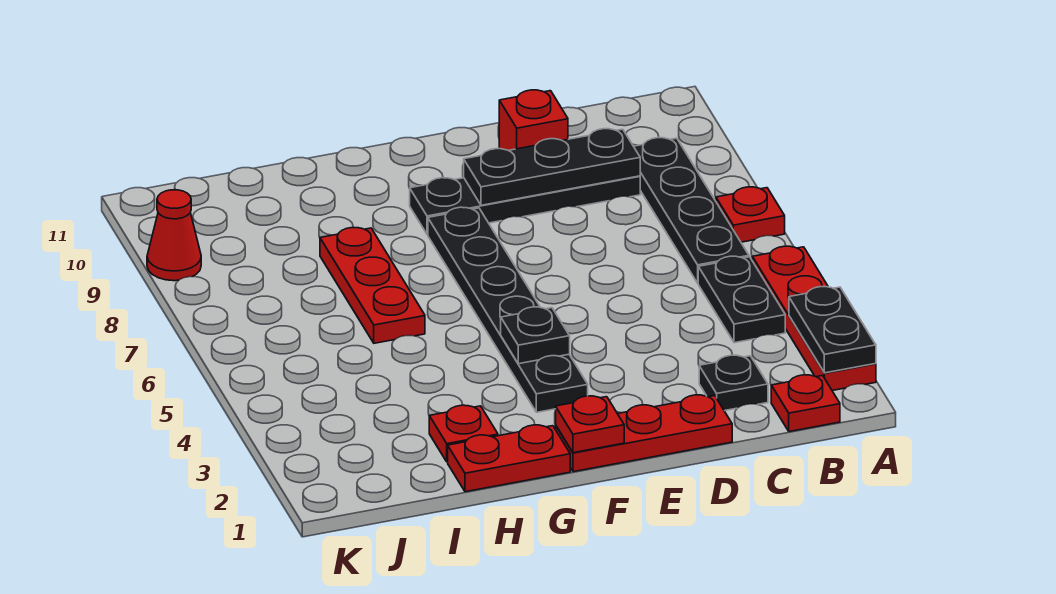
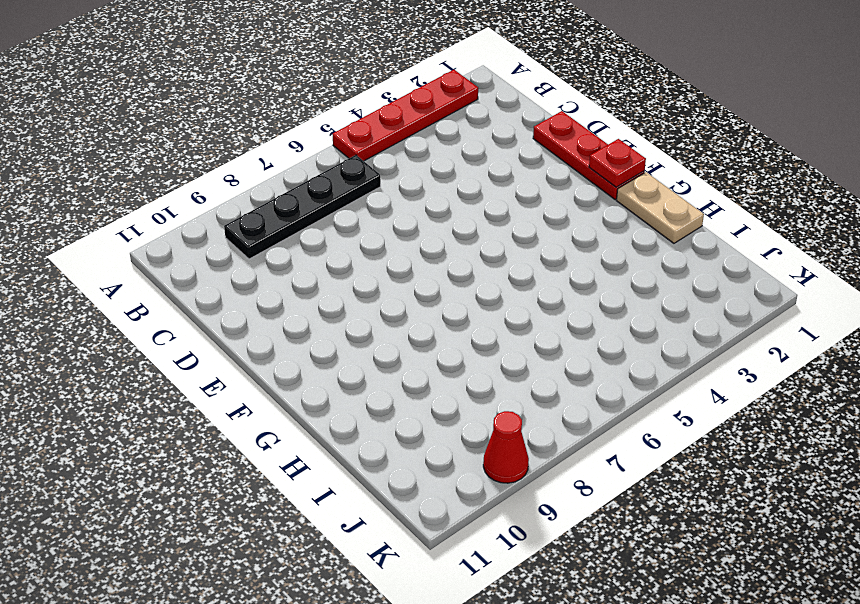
tan plate G1:H1 level 1 -> red plate G1:H1 level 1
none -> red plate A7 level 1
none -> red plate B1 level 1
none -> black plate B4:B5 level 1

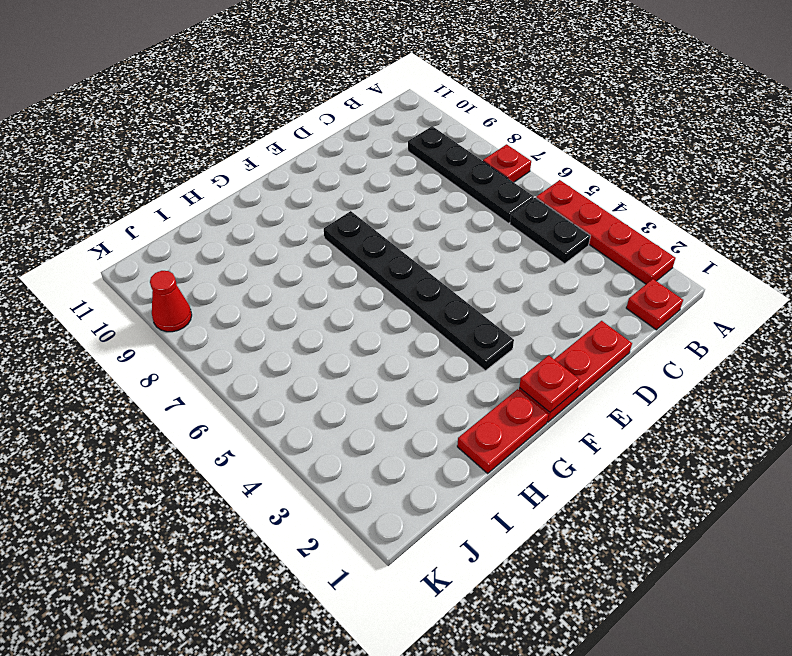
none -> black plate C2 level 1
none -> black plate C9:F9 level 1
none -> red brick D10 level 1

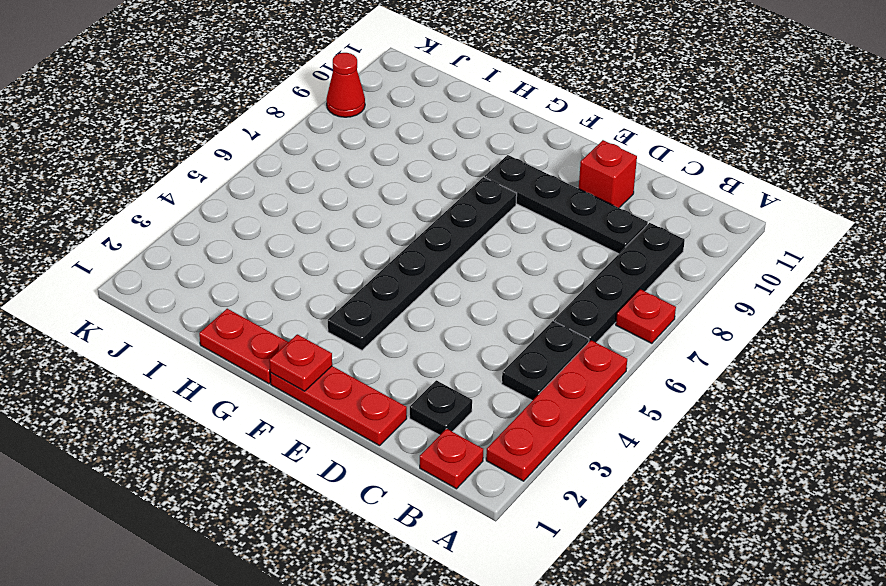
none -> red plate H2 level 1
none -> red plate H6:H8 level 1
none -> black plate A2:A3 level 2

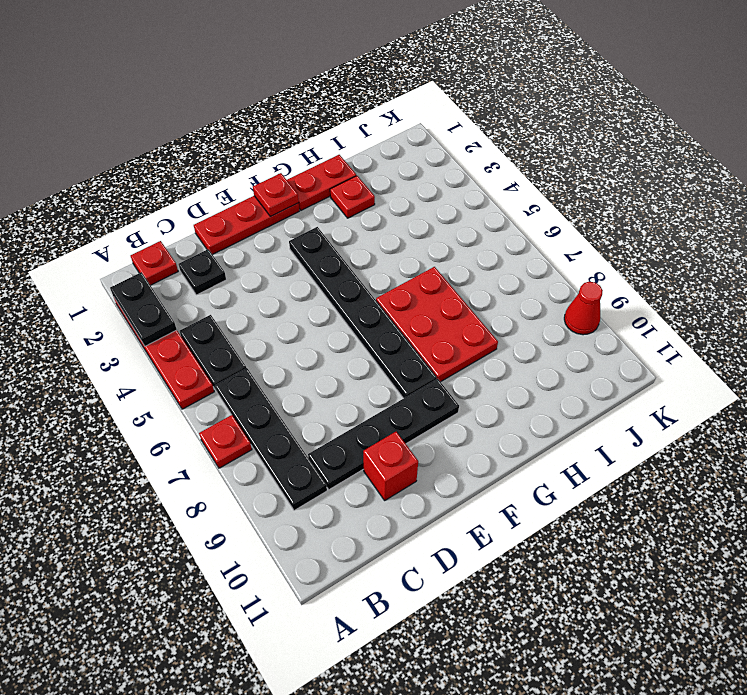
red plate G6:H8 level 1 -> red plate H6:H8 level 1
none -> black plate C9:E9 level 2
none -> black plate F4 level 2

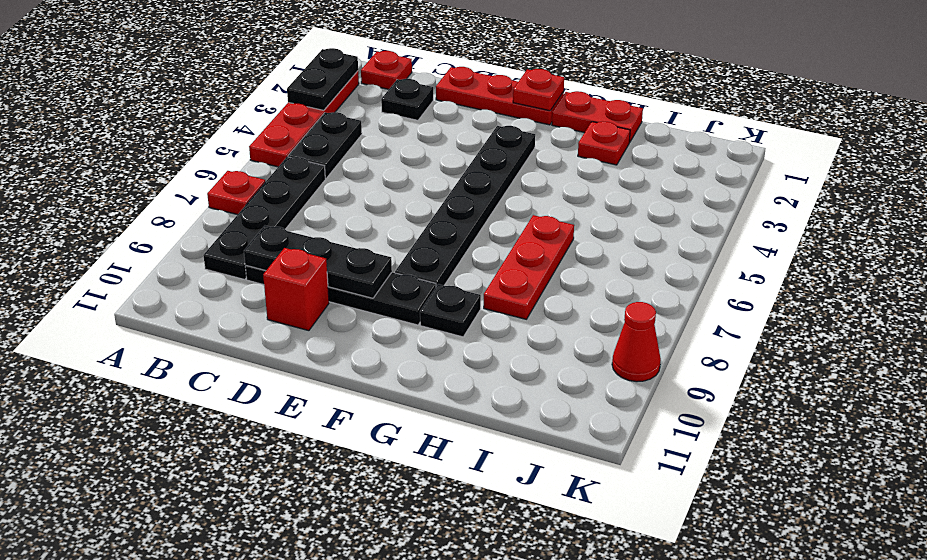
black plate G9 level 1 -> black plate F4 level 2

